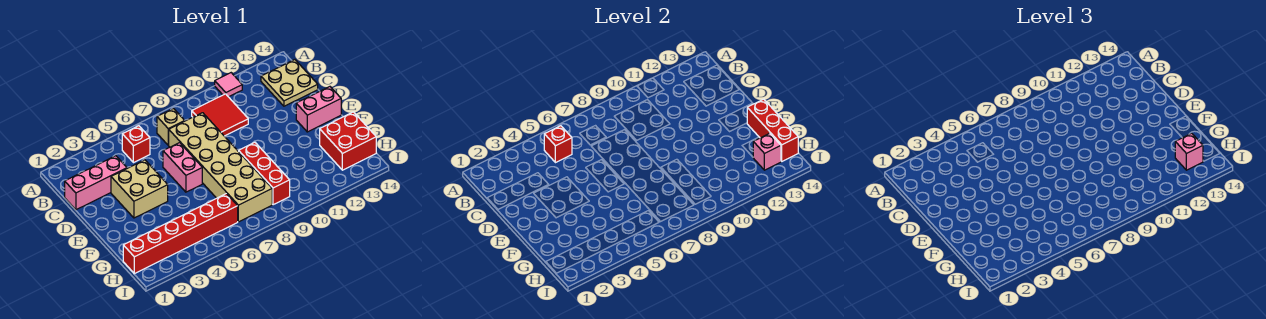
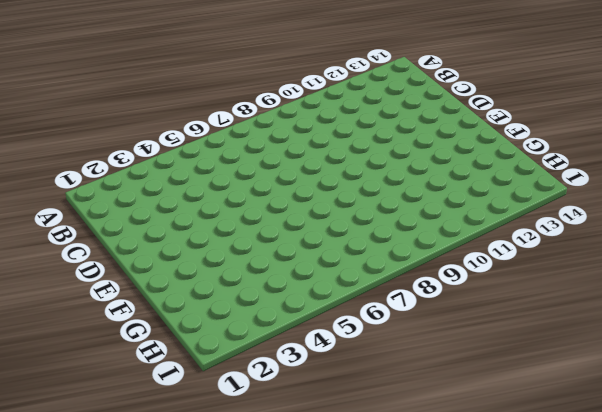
none -> pink tile A11 level 1
none -> red brick B5 level 1
none -> tan brick B7 level 1

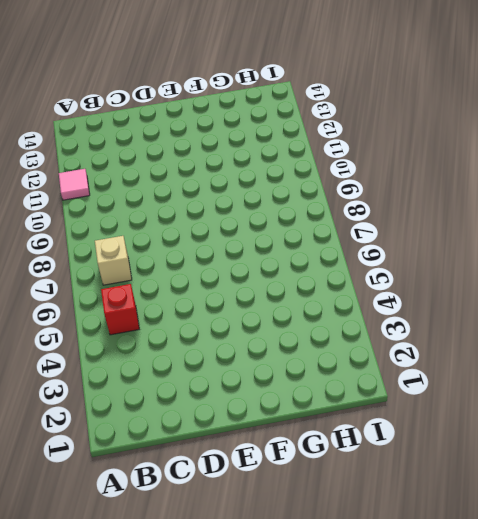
none -> red tile B9:C10 level 1
none -> tan plate B13:C14 level 1
none -> pink brick C1:C3 level 1

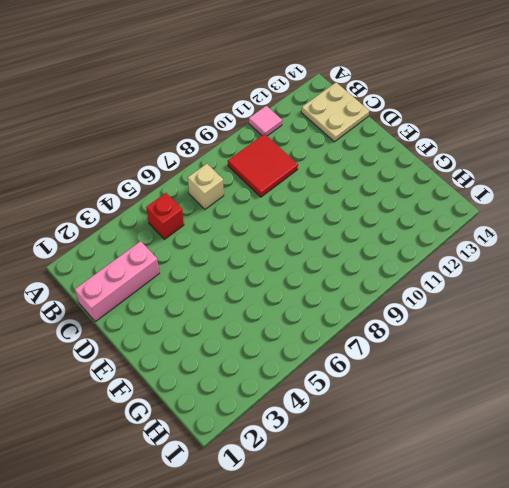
none -> tan brick C7:H8 level 1
none -> tan brick D3:E4 level 1
none -> pink brick D6:E6 level 1

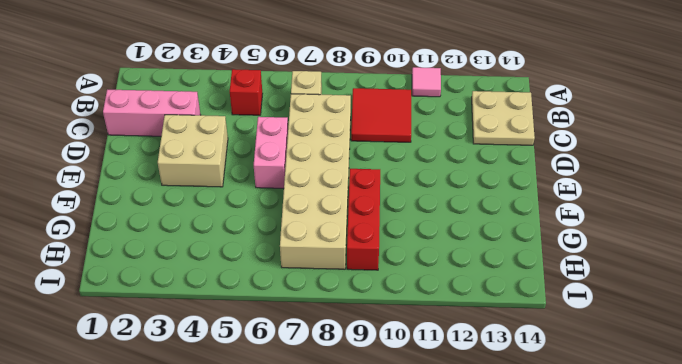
none -> pink brick E13:E14 level 1
none -> red brick G13:H14 level 1
none -> red brick H1:H6 level 1

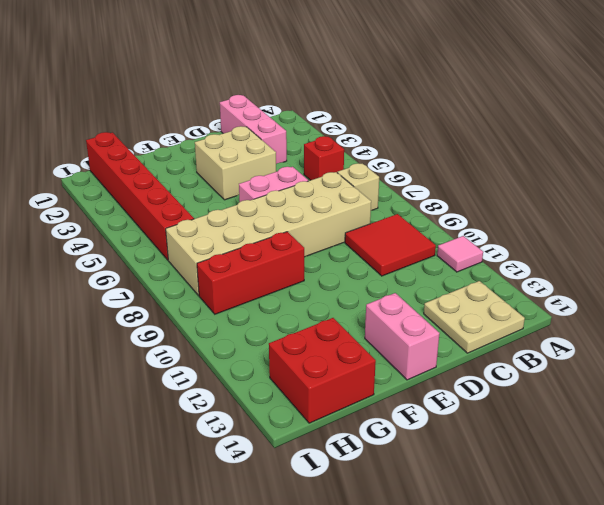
none -> red brick B5 level 2
none -> red brick F14:H14 level 2
none -> pink brick H13 level 2

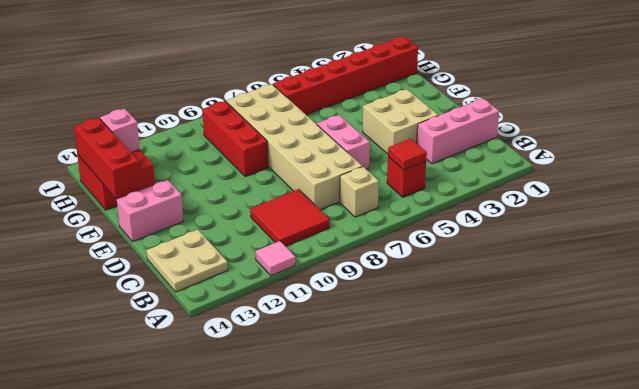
red tile B5 level 2 -> red brick B5 level 2
none -> pink brick H13 level 3

